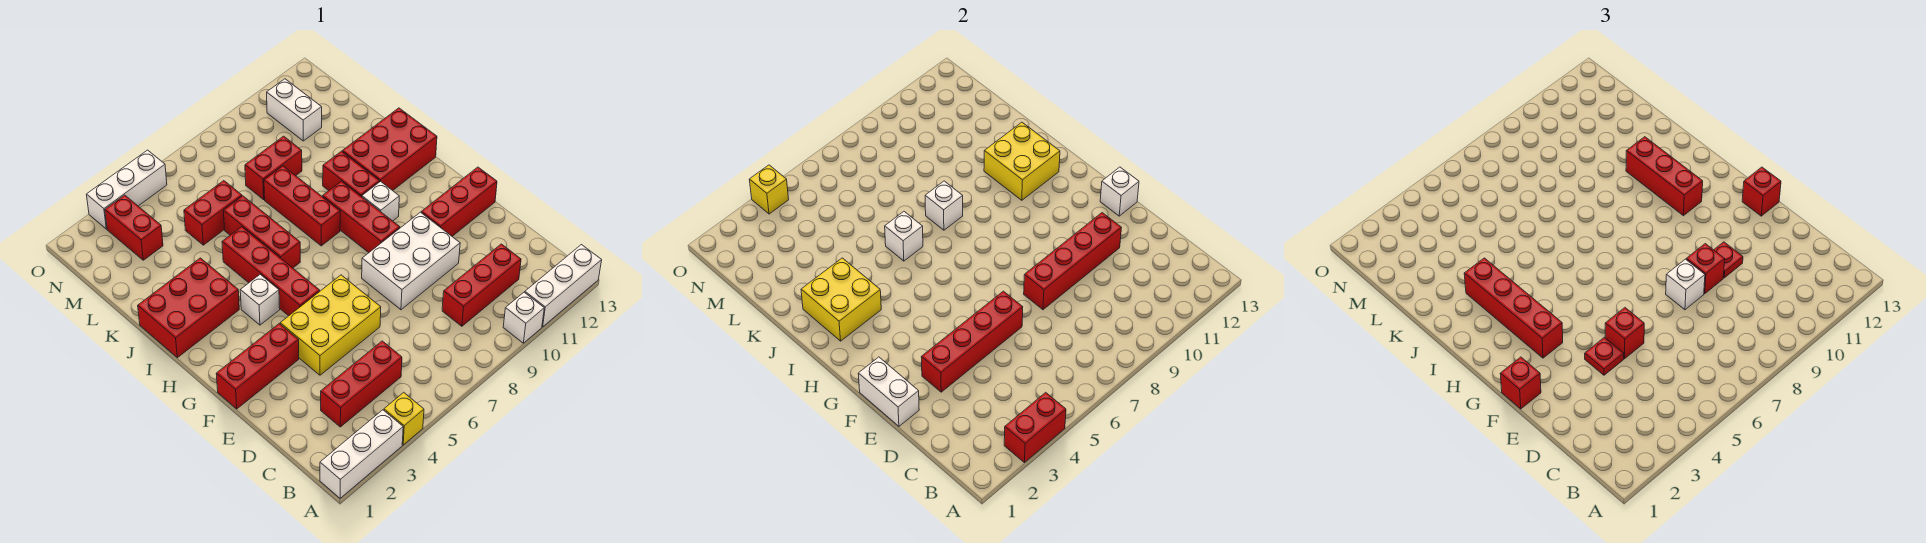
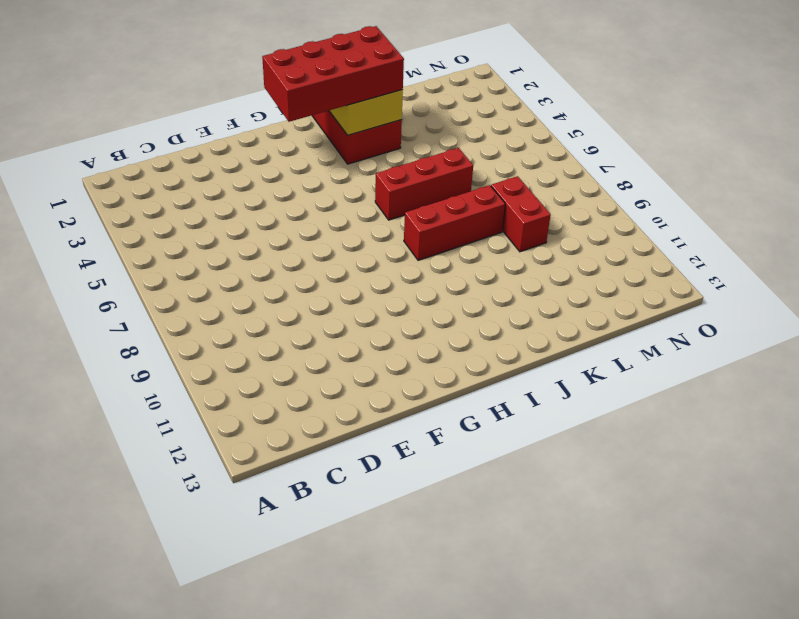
red brick G2:J3 level 3 -> red brick G3:J3 level 3
none -> white brick A1:A3 level 1
none -> yellow brick A4 level 1
none -> white brick A10 level 1
none -> white brick A11:A13 level 1

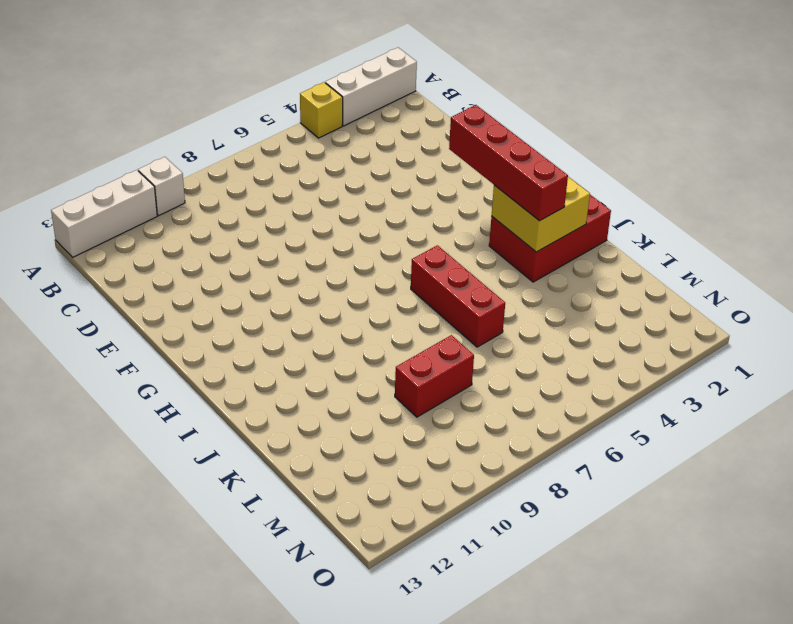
none -> red brick C3:C5 level 1
none -> red brick C9:C11 level 1
none -> yellow brick E4:F6 level 1
none -> white brick E8:F10 level 1

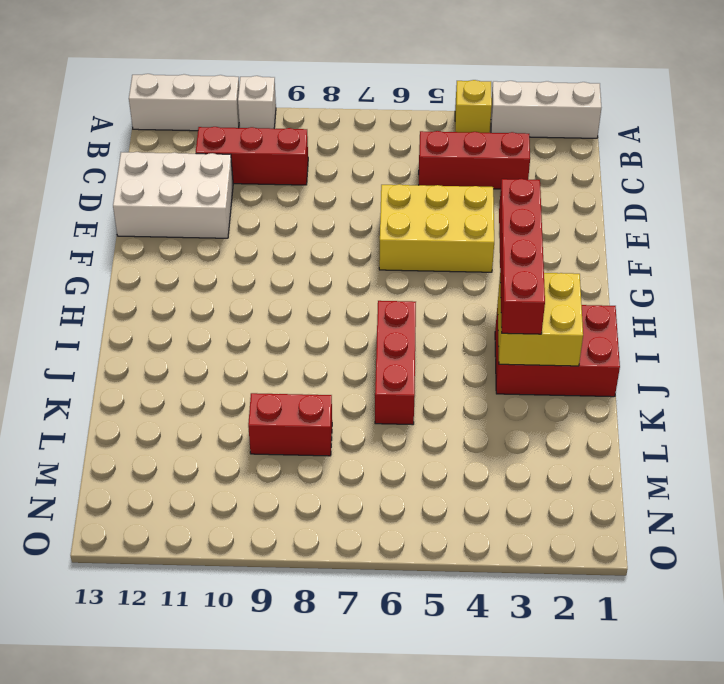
white brick D11:E13 level 1 -> white brick E8:F10 level 1
none -> red brick F1:F3 level 1
none -> red brick F11:F13 level 1
none -> red brick G5:J5 level 1
none -> red brick G9:I9 level 1

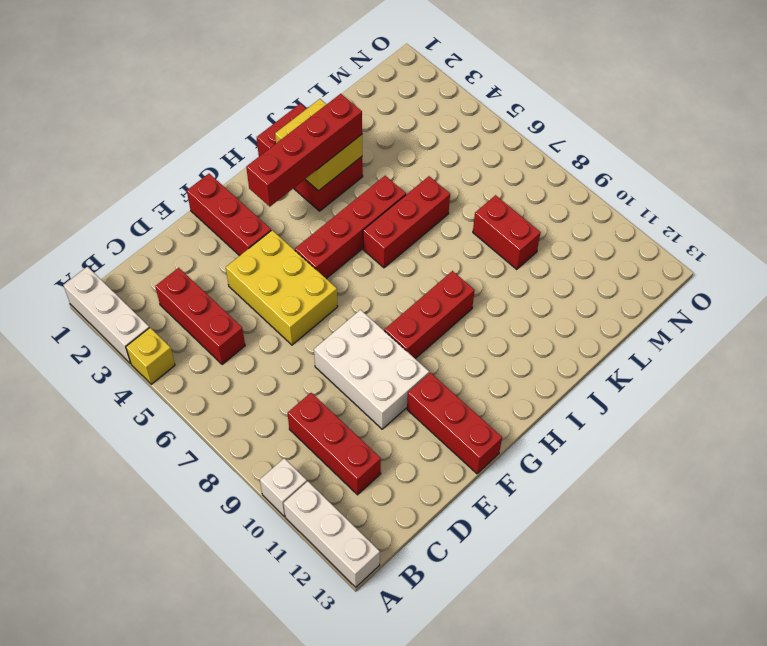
none -> white brick H4 level 1
none -> white brick H10 level 1
none -> red brick I8:K8 level 1
none -> red brick I10:J10 level 1

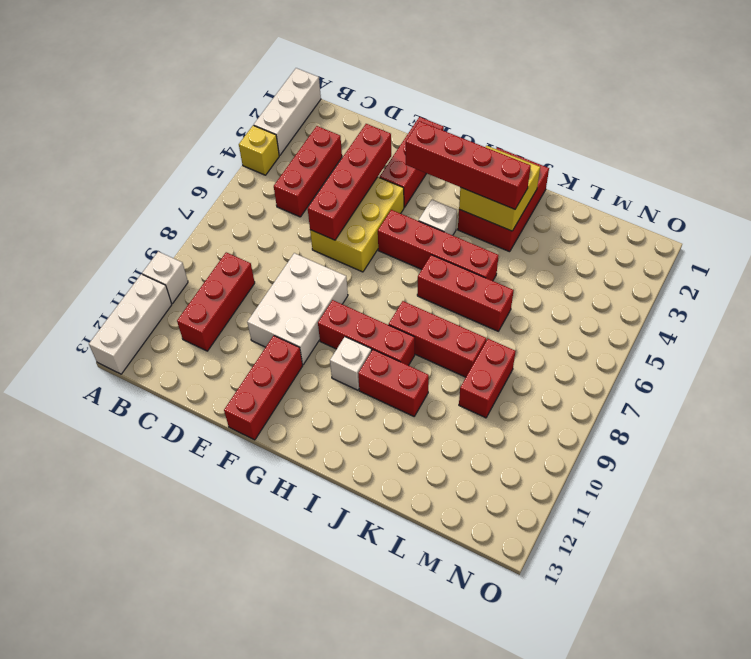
none -> red brick I11:J13 level 1
none -> red brick L5:L6 level 1
none -> red brick M3:N3 level 1
none -> white brick M11:N11 level 1

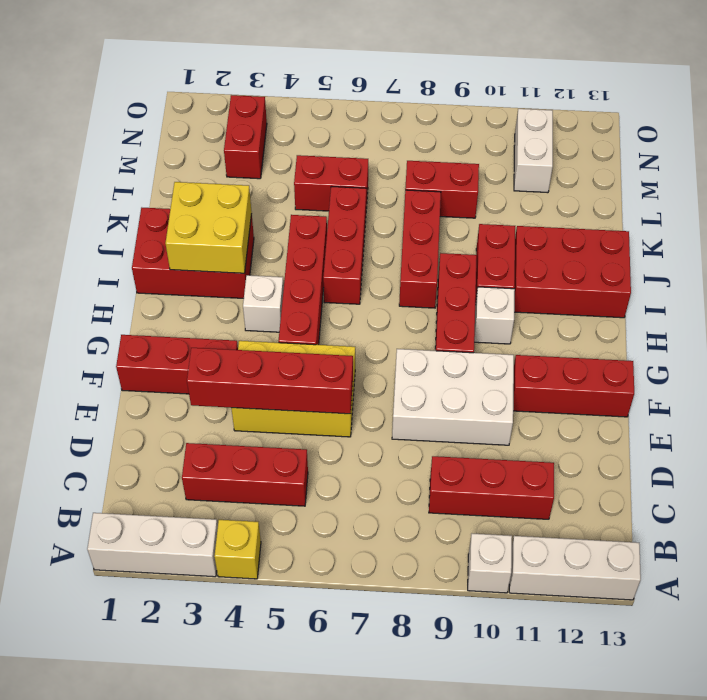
none -> white brick O3:O5 level 1
none -> red brick A3:A4 level 2
none -> white brick E1:F1 level 2
none -> red brick E8:E11 level 2

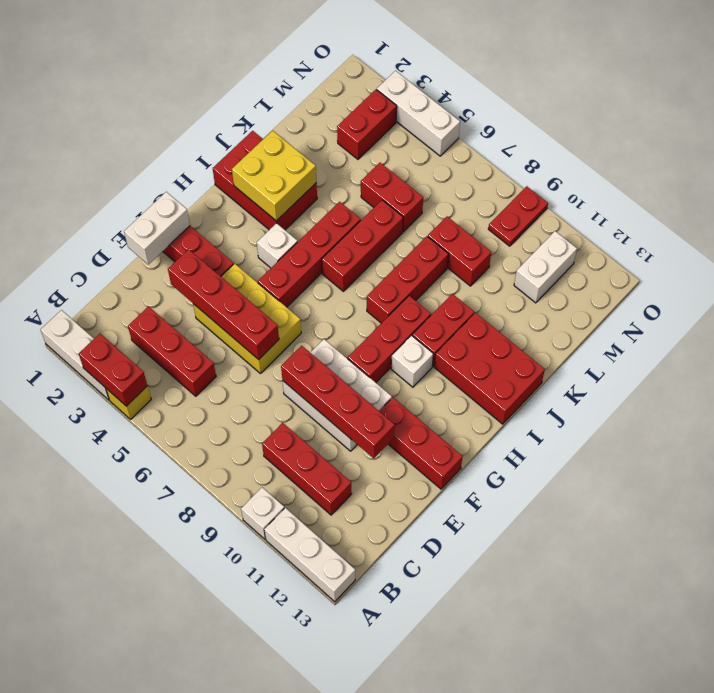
red plate N9:O9 level 1 -> none
none -> white brick F13 level 2
none -> yellow brick I11:J12 level 2
none -> white brick J6 level 2
none -> white brick J8 level 2

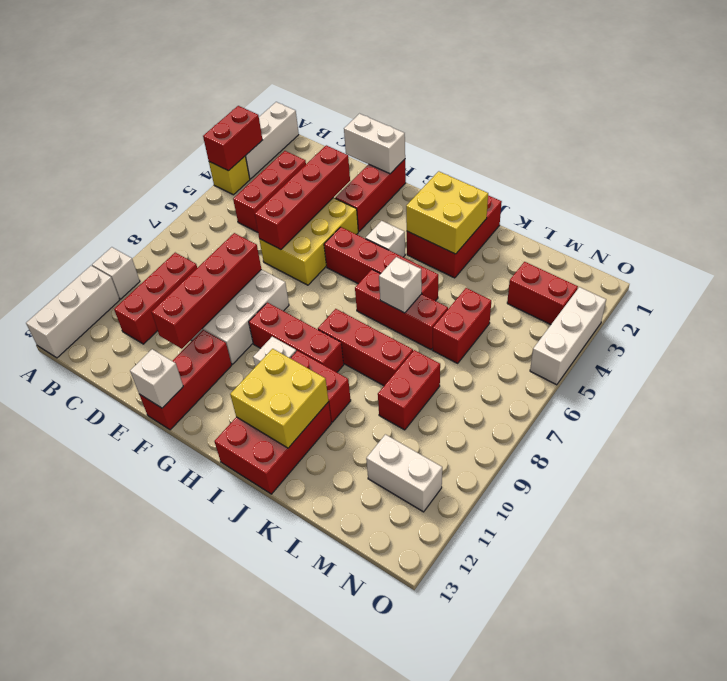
none -> white brick J8 level 2
none -> yellow brick O4 level 2
none -> red plate E4 level 3
none -> red brick E5 level 3

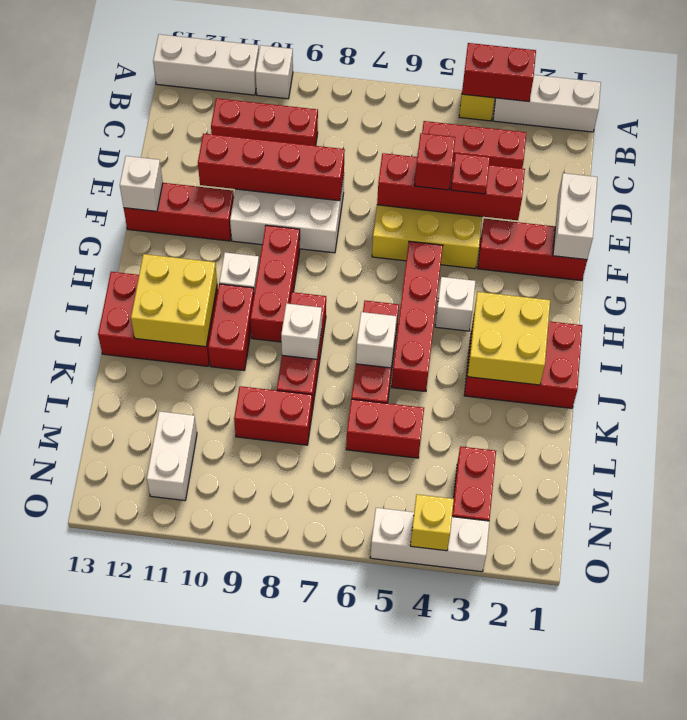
none -> white brick E8 level 3
none -> red brick E9 level 3
none -> red plate E10 level 3
none -> red brick F1 level 3

